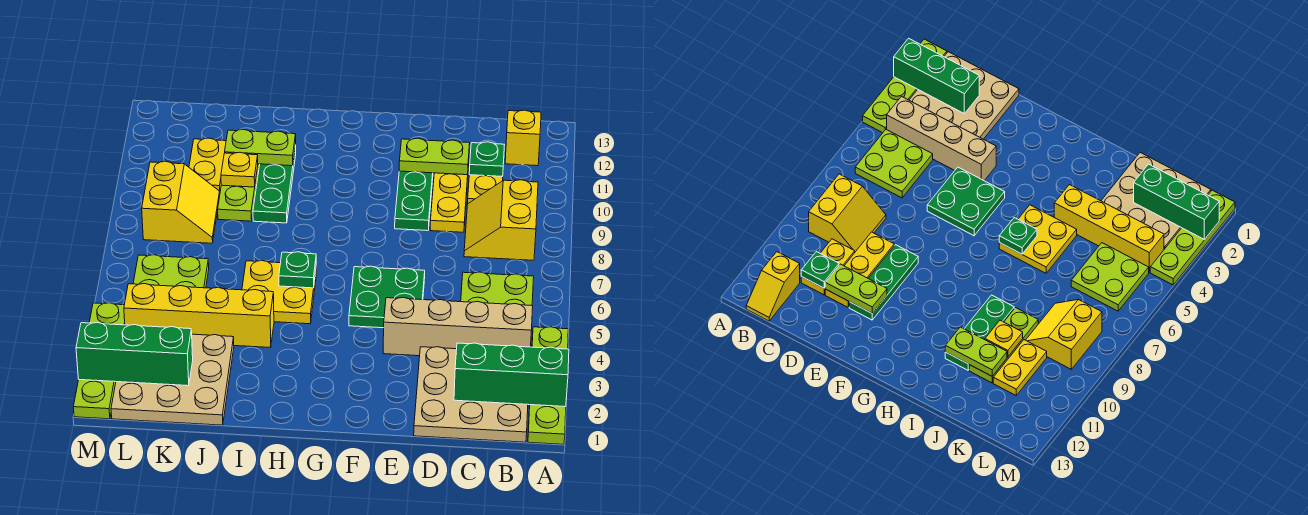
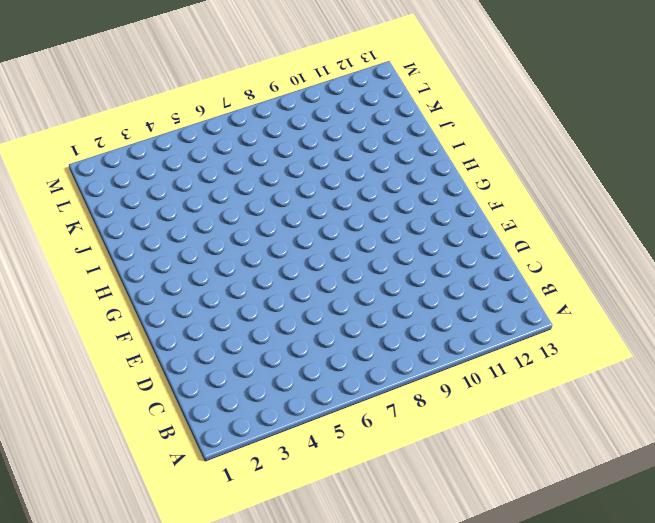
none -> lime plate A1:A4 level 1
none -> tan plate B1:D3 level 1
none -> tan brick B4:E4 level 1

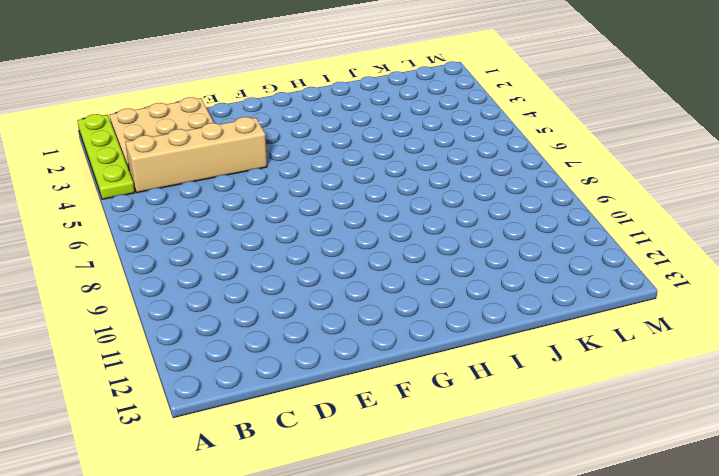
none -> lime plate B5:C6 level 1
none -> yellow slope B8:C9 level 1 top B
none -> yellow slope B12:B13 level 1 top 12

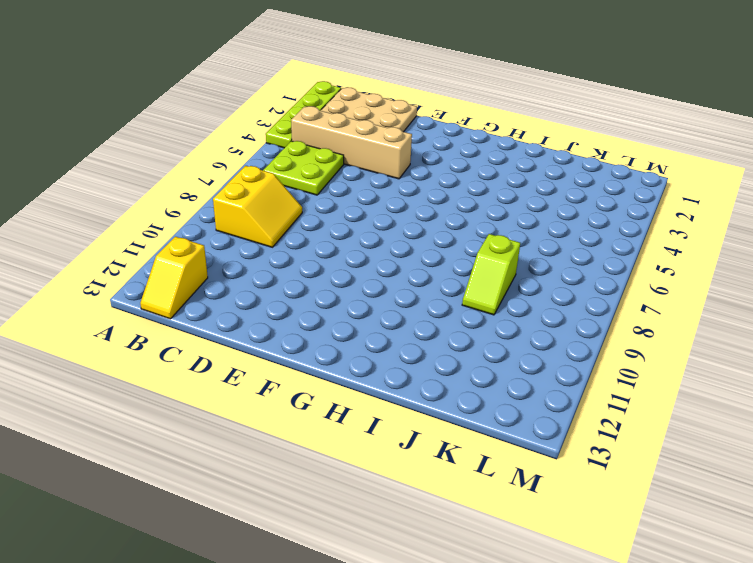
lime slope J8:J9 level 1 top 8 -> lime plate J9:J11 level 1
none -> yellow plate C10:C11 level 1
none -> yellow plate D9:D11 level 1
none -> green plate E5:F6 level 1

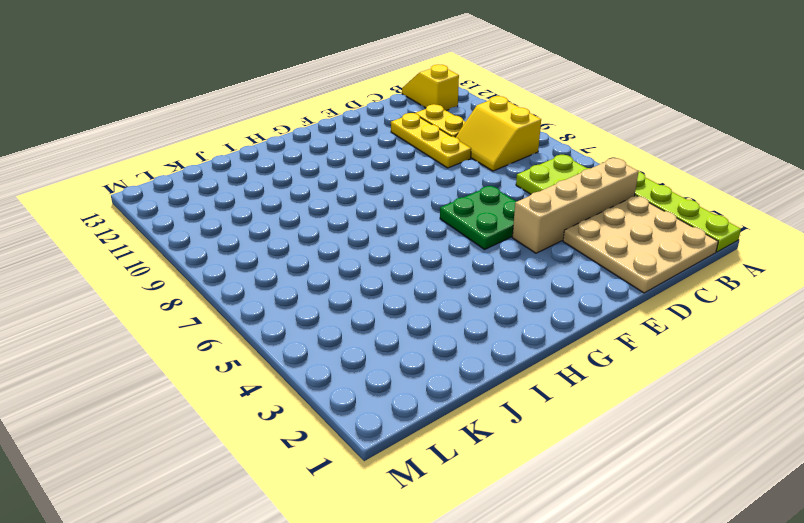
none -> green plate E9:E11 level 1
none -> yellow plate H5:I6 level 1
none -> yellow brick I4:L4 level 1

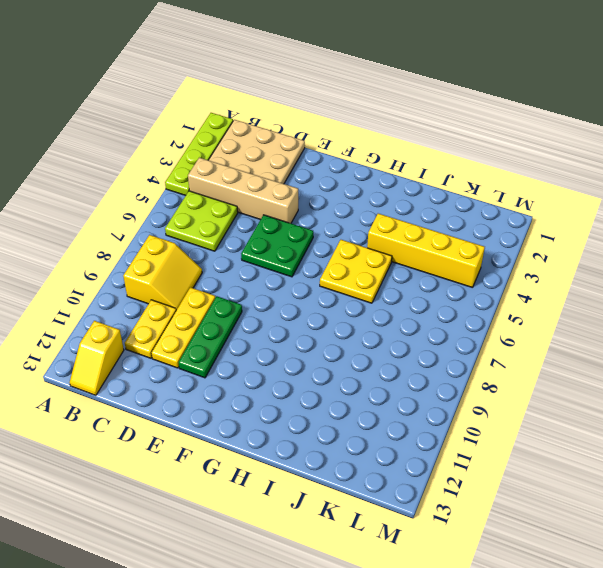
none -> green plate I9:I11 level 1
none -> tan plate J1:L3 level 1
none -> lime plate J9:J11 level 1

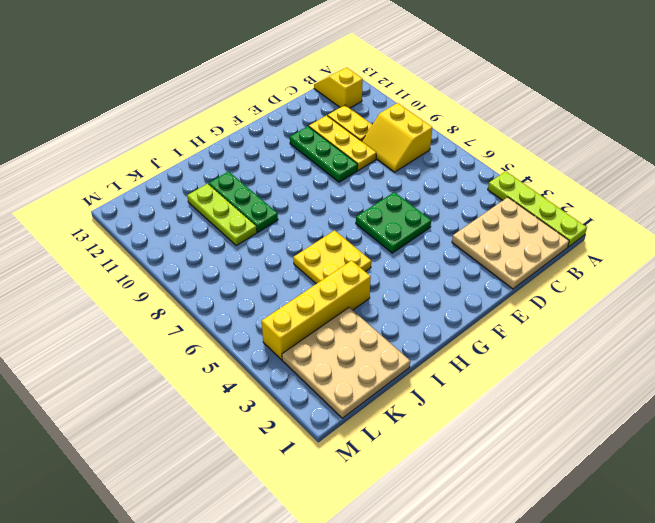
none -> tan brick B4:E4 level 1
none -> lime plate B5:C6 level 1
none -> lime plate K5:L6 level 1

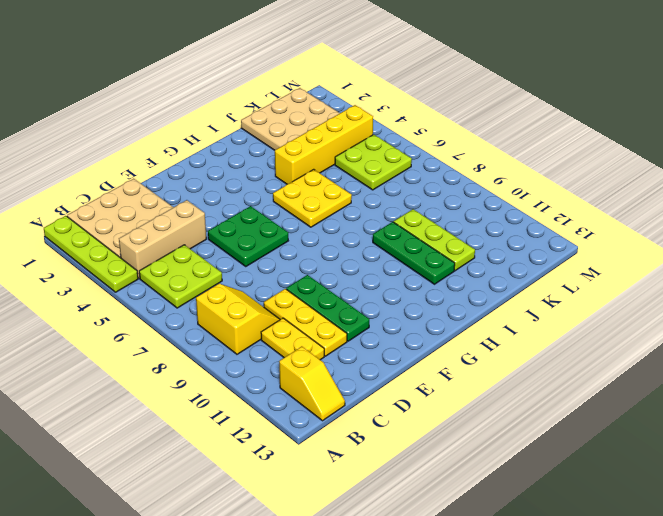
tan brick B4:D4 level 1 -> tan brick B4:E4 level 1
none -> yellow slope K8:L9 level 1 top L
none -> yellow plate K10:K11 level 1
none -> lime plate M1:M4 level 1

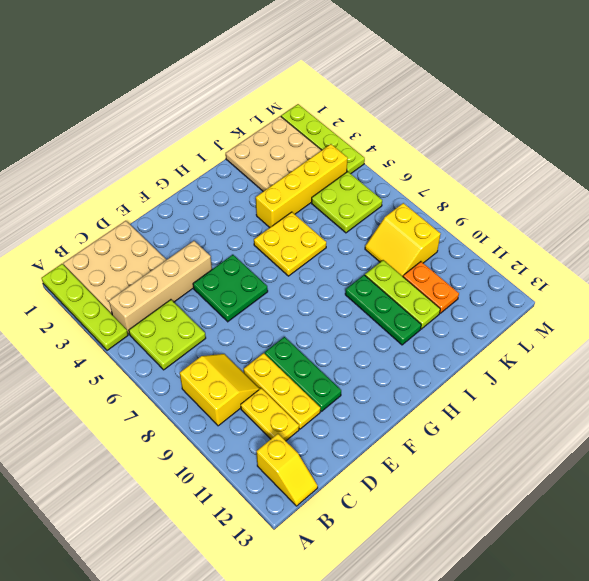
orange plate K10:K11 level 1 -> yellow plate K10:K11 level 1
none -> green brick A2:C2 level 2
none -> green plate C11 level 2
none -> lime plate D11:E11 level 2

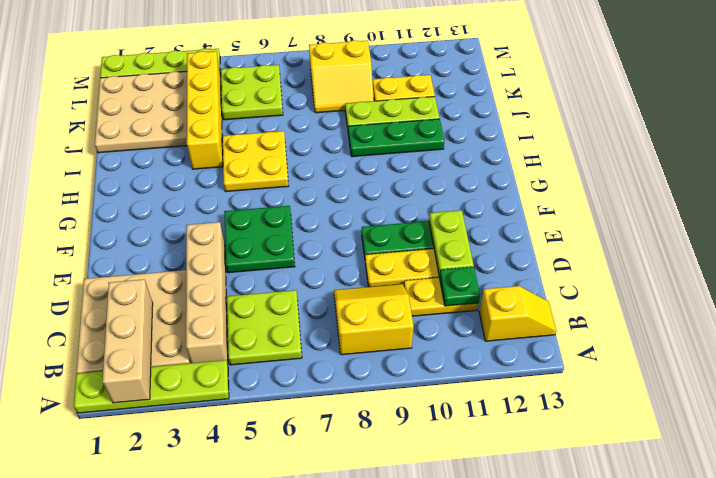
tan brick A2:C2 level 2 -> green brick A2:C2 level 2
none -> green plate H6 level 2
none -> lime plate I11:J11 level 2
none -> yellow plate J10 level 2

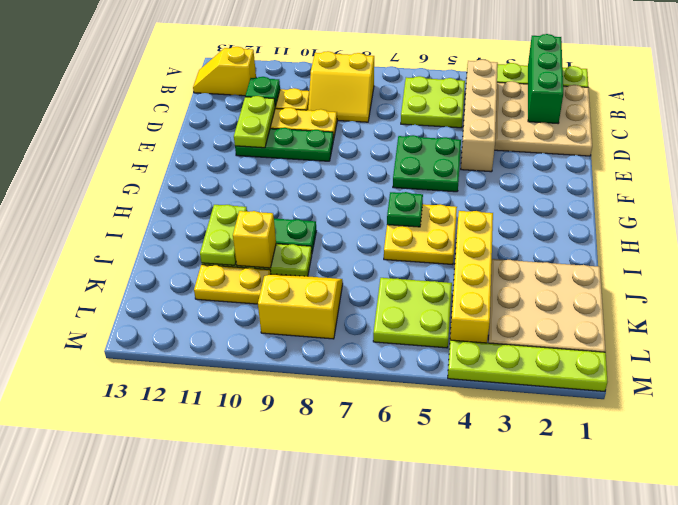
yellow brick J10 level 2 -> yellow plate J10 level 2
none -> green brick K2:M2 level 2

